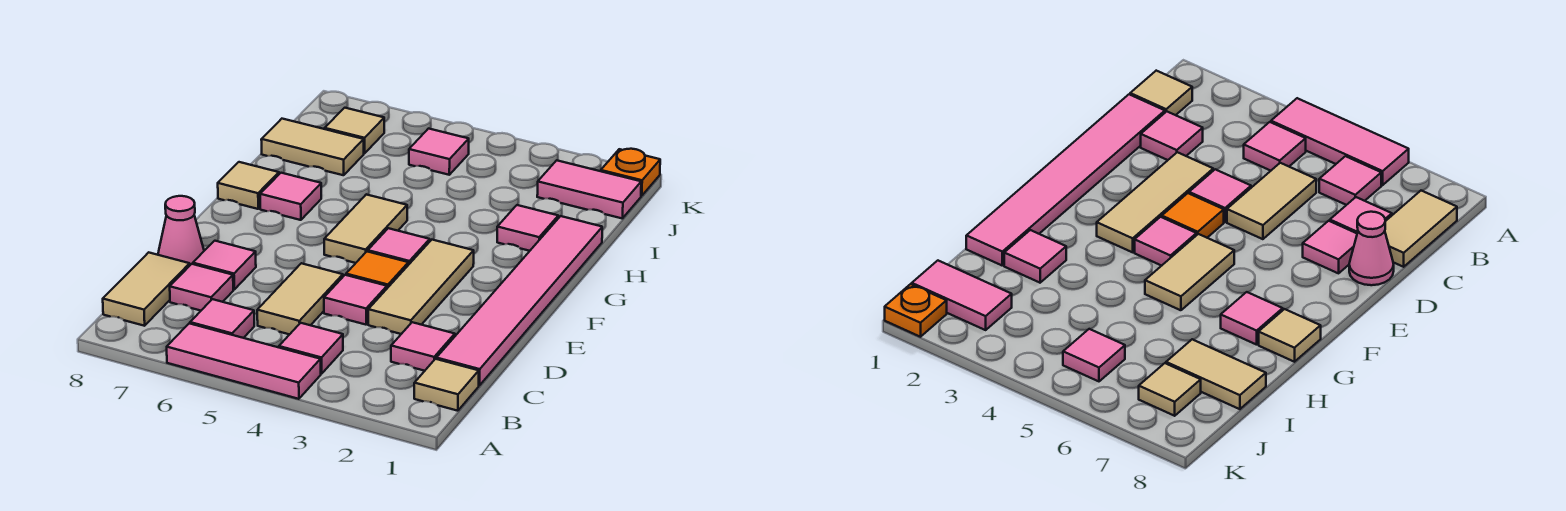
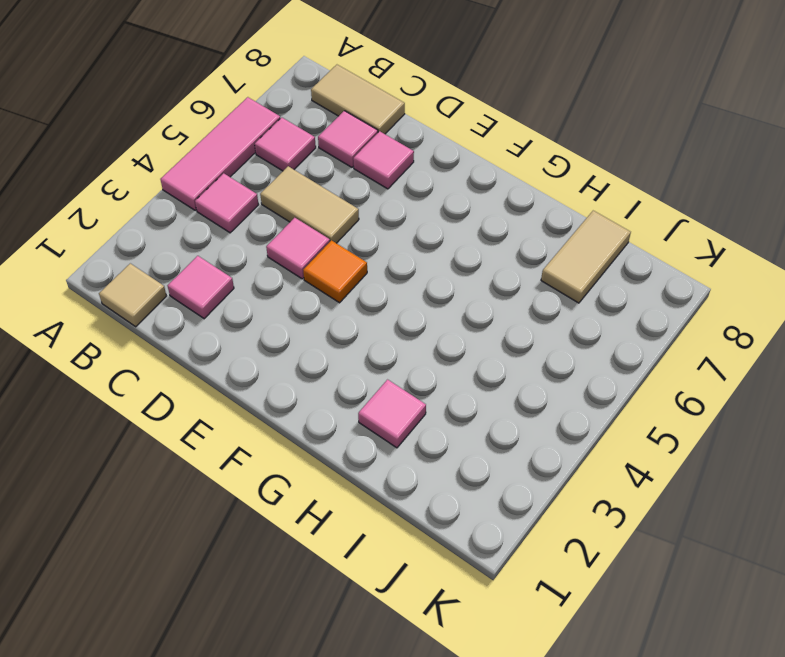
none -> pink tile C1:H1 level 1
none -> tan tile D3:F3 level 1
none -> pink cone D8 level 1

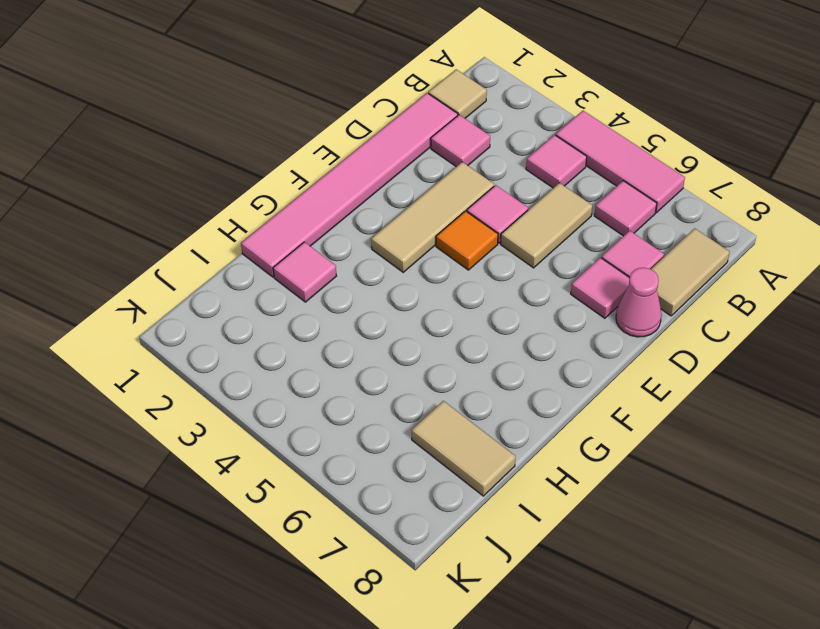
none -> pink tile F4 level 1
none -> tan tile F5:G5 level 1
none -> pink tile G7 level 1

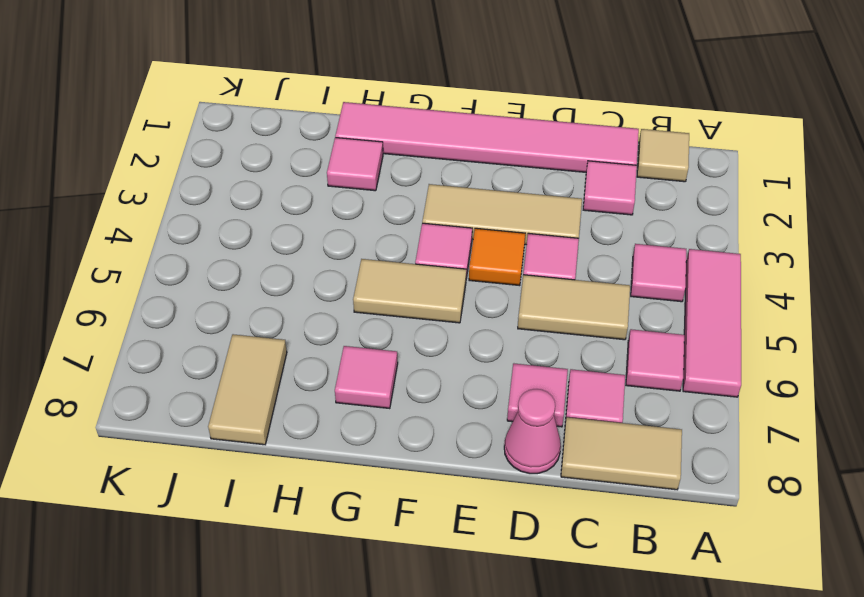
none -> tan tile G8 level 1
none -> pink tile J1:J2 level 1
none -> pink tile J5 level 1

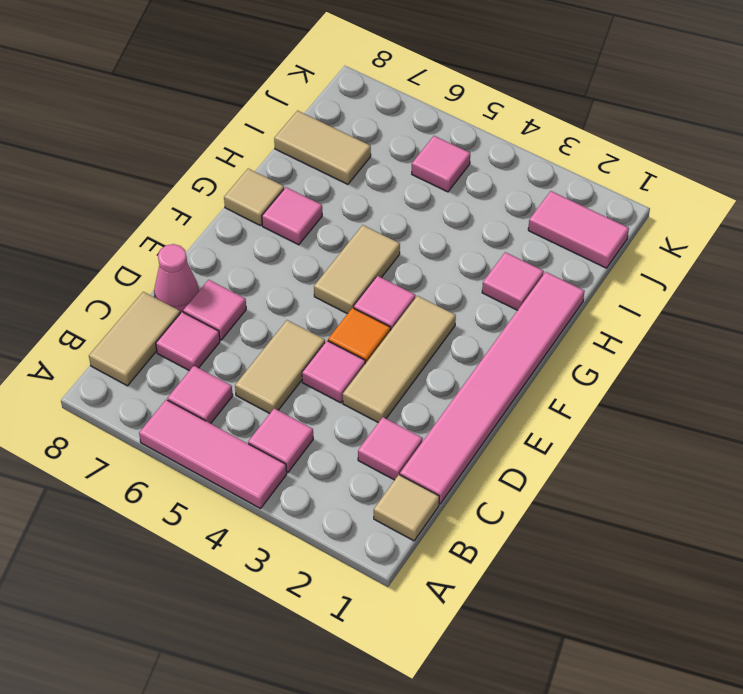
none -> tan tile J7 level 1
none -> orange plate K1 level 1

